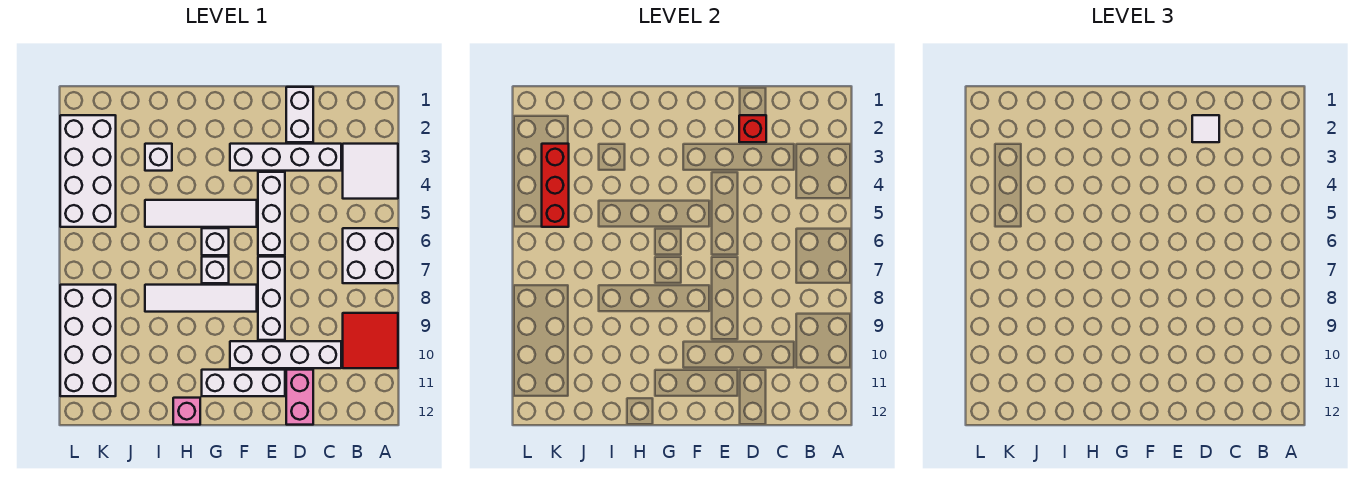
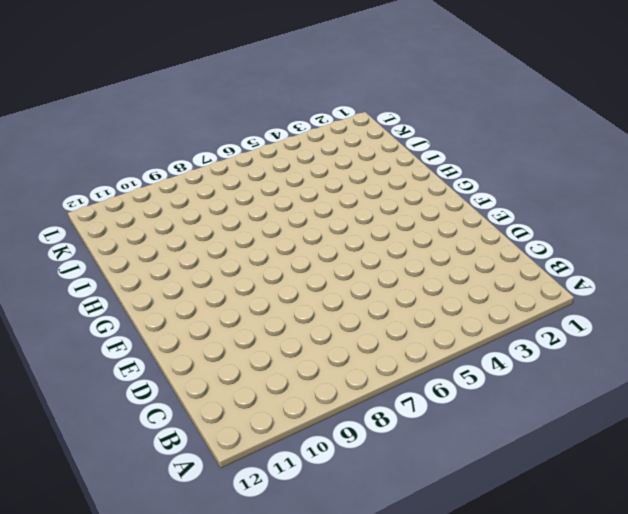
none -> white tile A3:B4 level 1
none -> white brick A6:B7 level 1
none -> red tile A9:B10 level 1

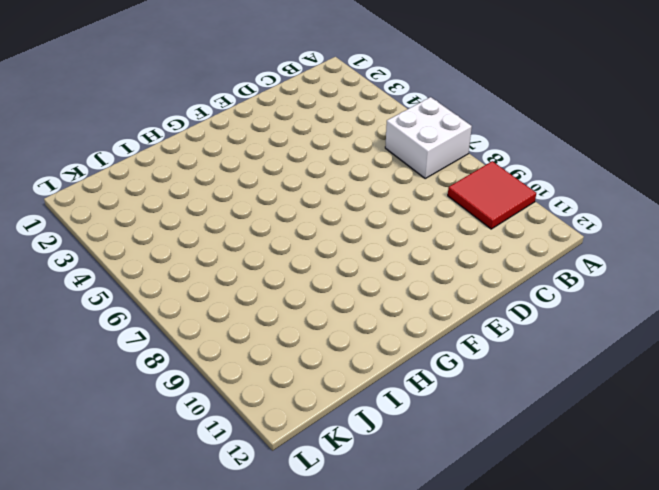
none -> white tile A3:B4 level 1
none -> white brick C3:F3 level 1
none -> white brick C10:F10 level 1

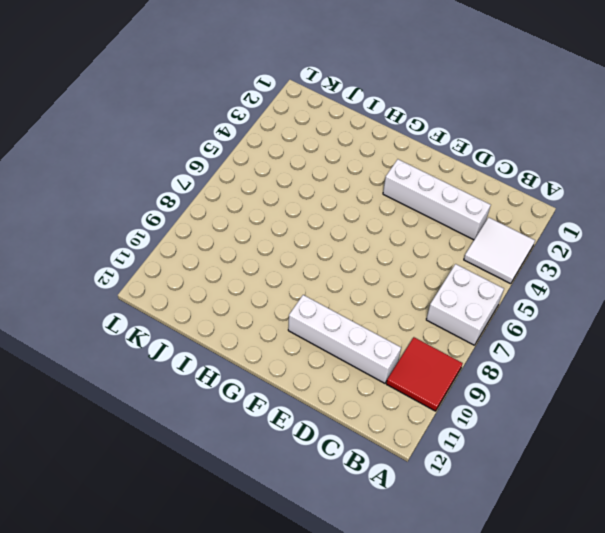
none -> white brick D1:D2 level 1
none -> pink brick D11:D12 level 1
none -> white brick E4:E6 level 1

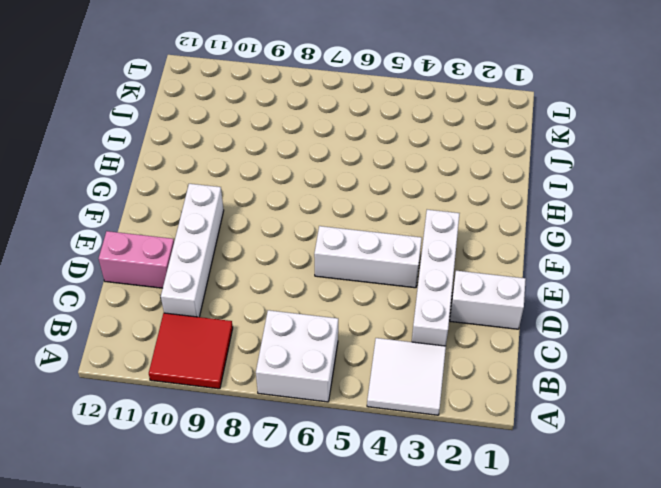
none -> white brick E7:E9 level 1
none -> white brick E11:G11 level 1
none -> white tile F5:I5 level 1

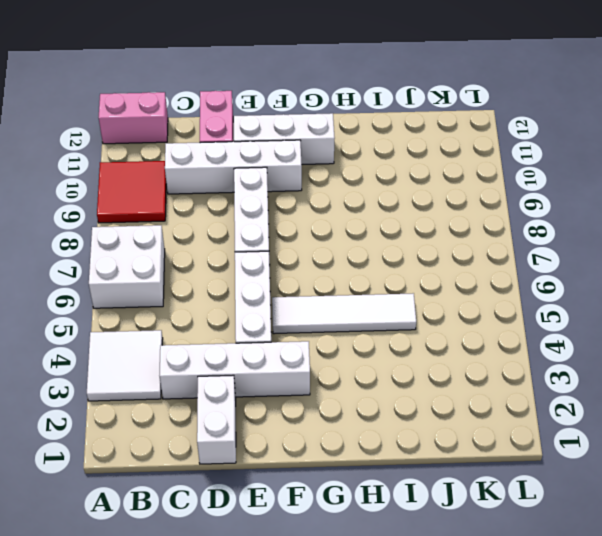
pink brick A12:B12 level 1 -> none
none -> white tile F8:I8 level 1
none -> white brick G6 level 1
none -> white brick G7 level 1

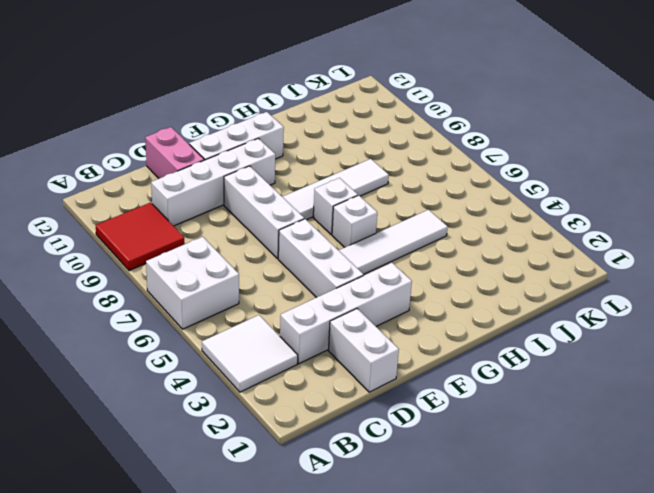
none -> pink brick H12 level 1
none -> white brick I3 level 1
none -> white brick K2:L5 level 1

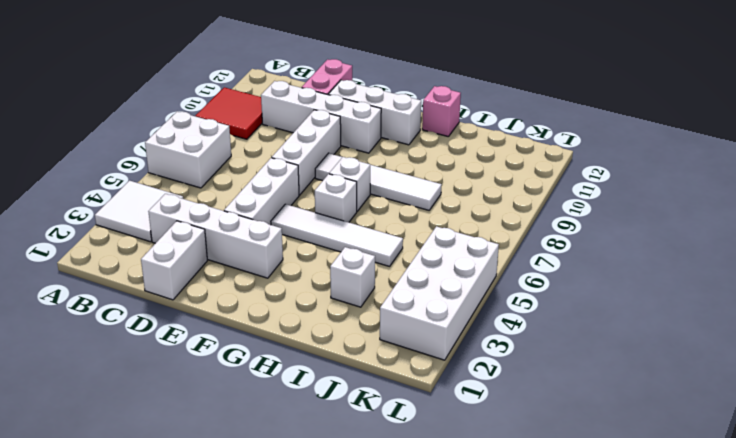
none -> white brick K8:L11 level 1
none -> red brick D2 level 2
none -> red brick K3:K5 level 2

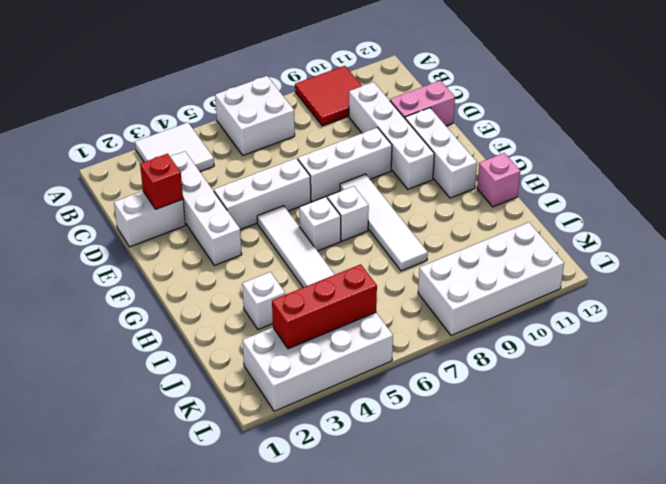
none -> white tile D2 level 3

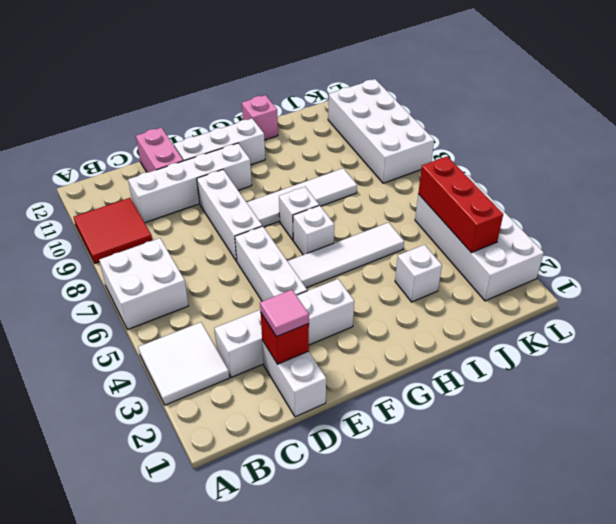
pink tile D2 level 3 -> white tile D2 level 3

